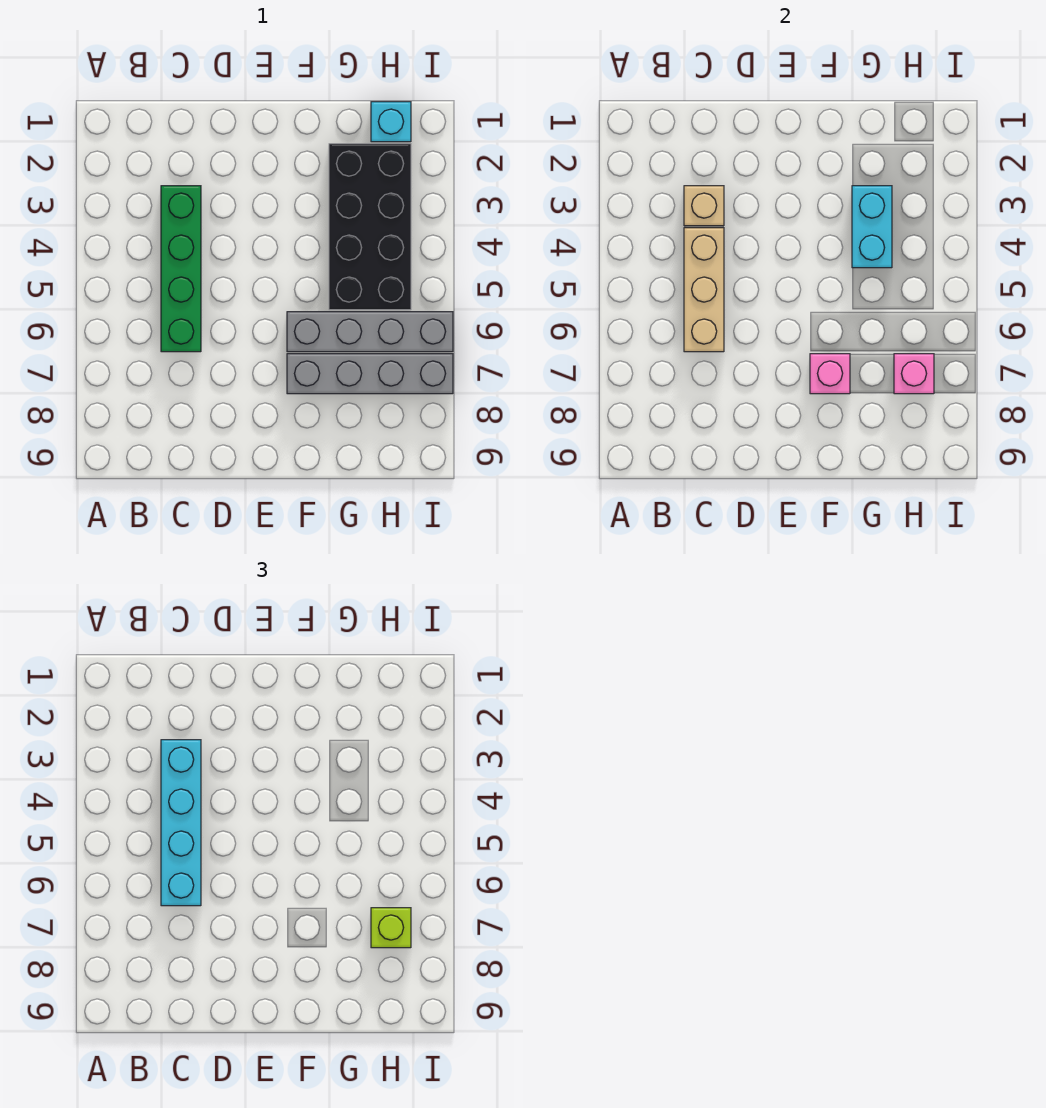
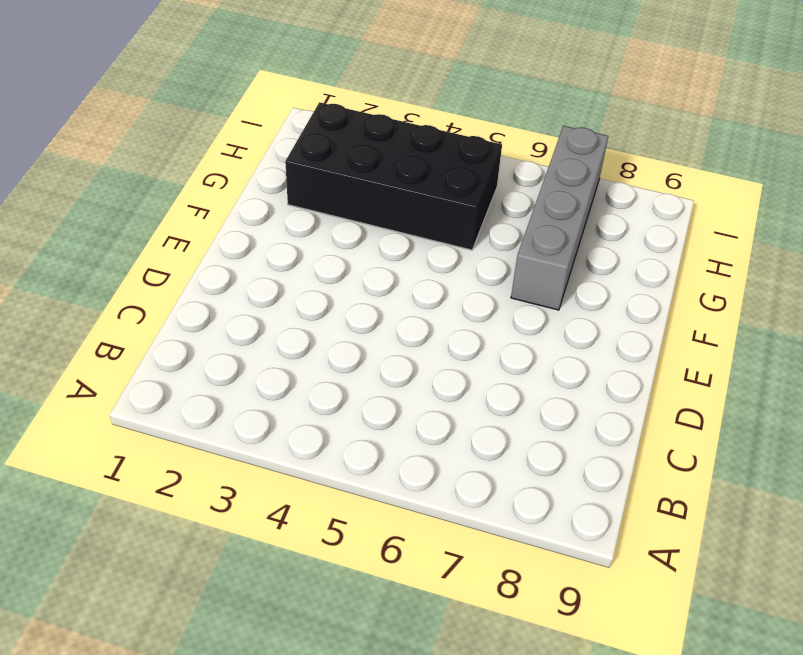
none -> green brick C3:C6 level 1
none -> grey brick F6:I6 level 1
none -> cyan brick H1 level 1

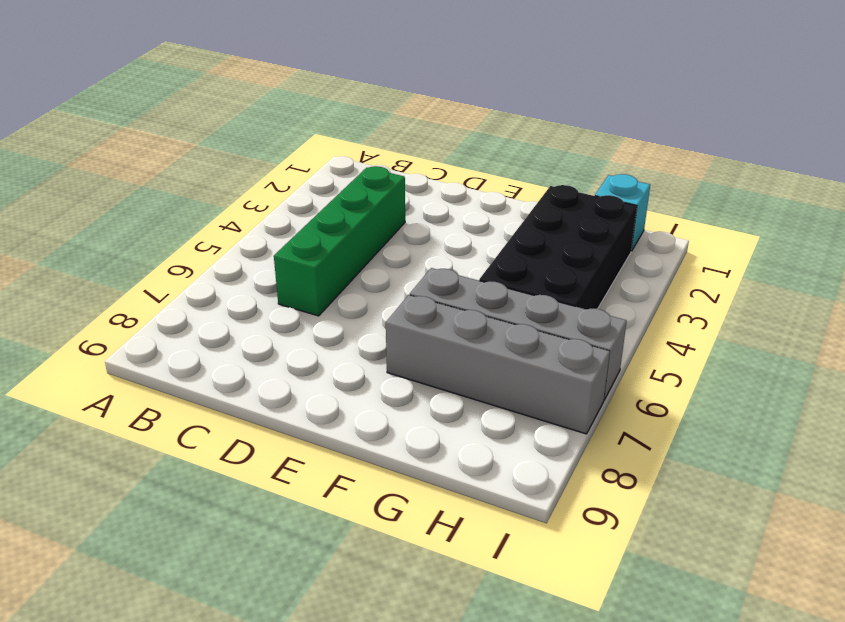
none -> tan brick C3 level 2
none -> tan brick C4:C6 level 2
none -> pink brick F7 level 2

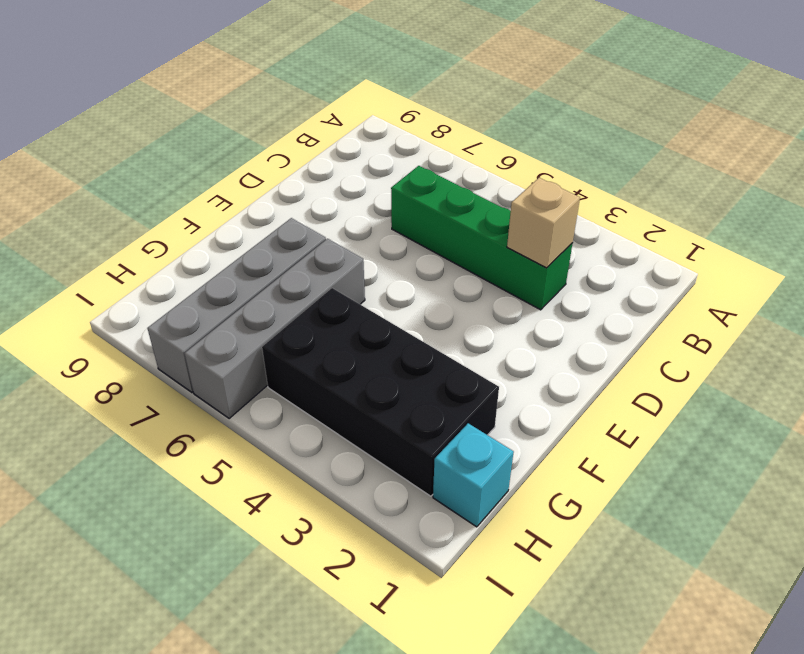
none -> tan brick C4:C6 level 2
none -> pink brick F7 level 2
none -> cyan brick G3:G4 level 2

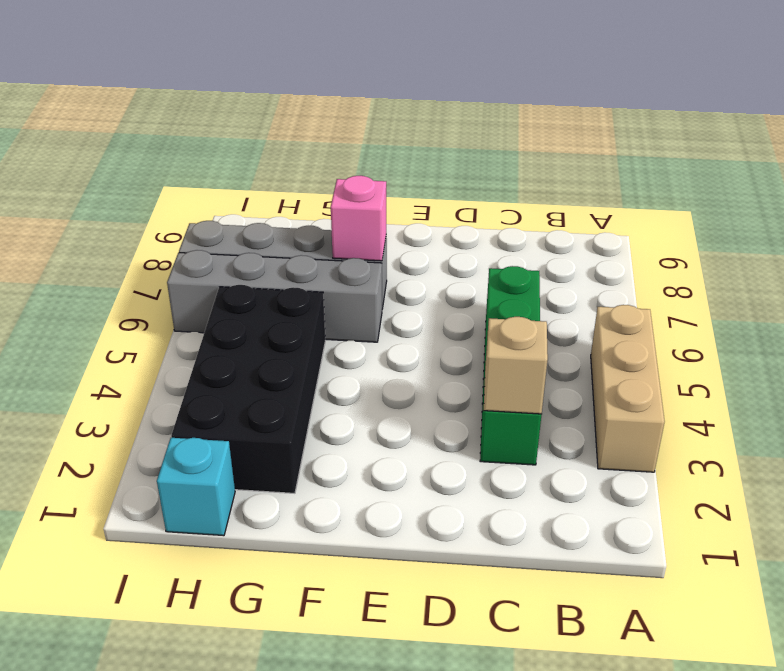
tan brick A3:A5 level 1 -> tan brick C4:C6 level 2
none -> cyan brick G3:G4 level 2
none -> pink brick H7 level 2
none -> cyan brick C3:C6 level 3

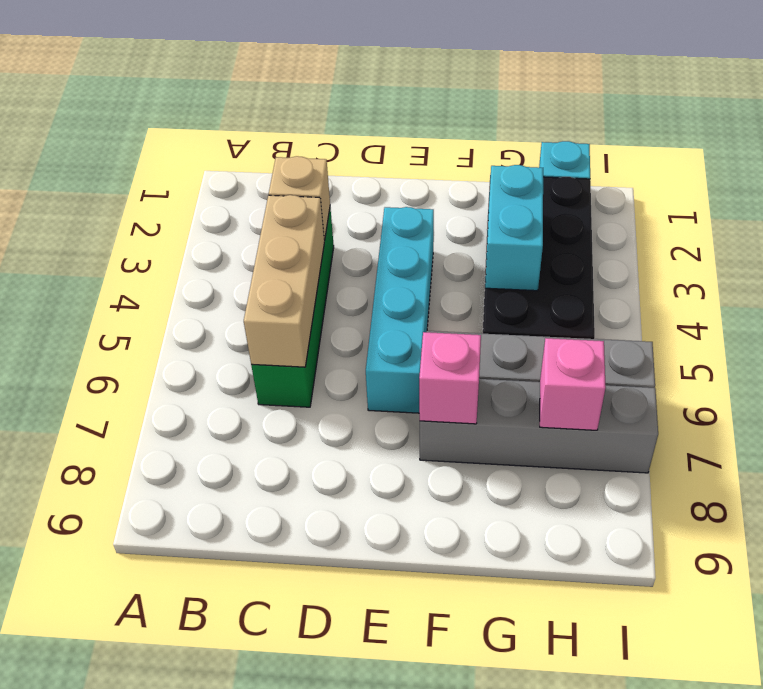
cyan brick E3:E6 level 1 -> cyan brick C3:C6 level 3
none -> lime brick H7 level 3

